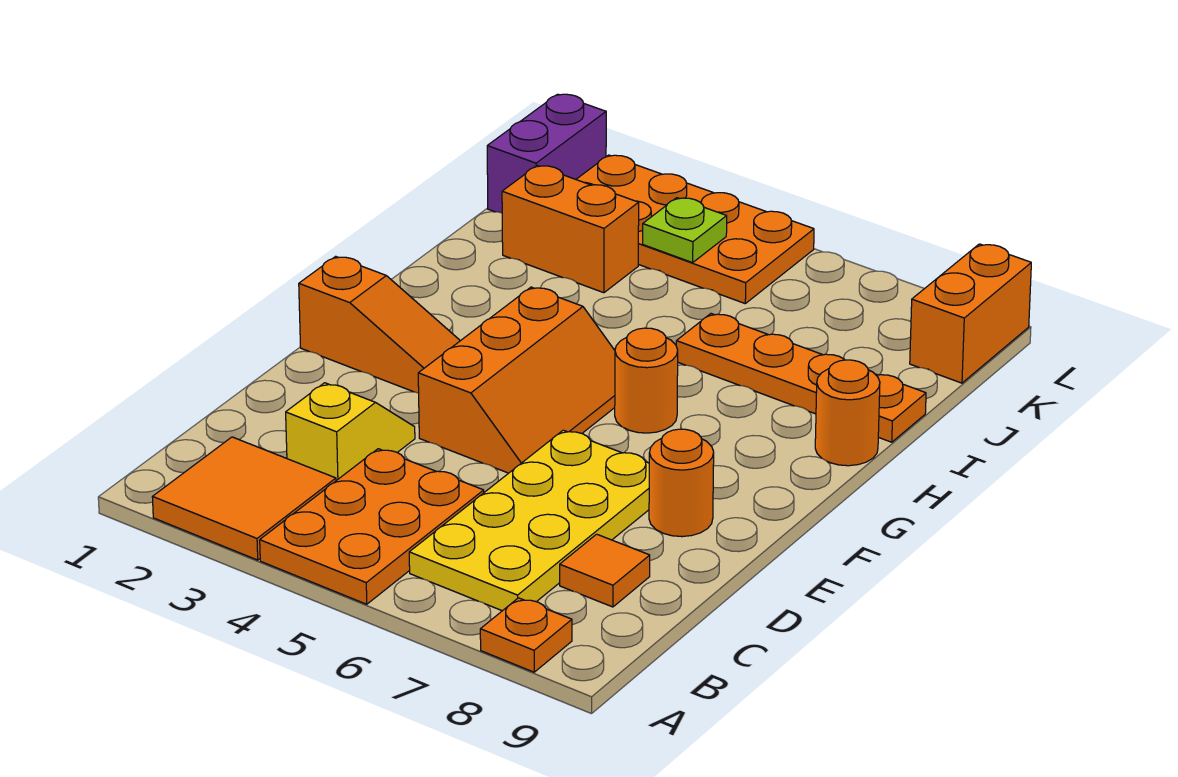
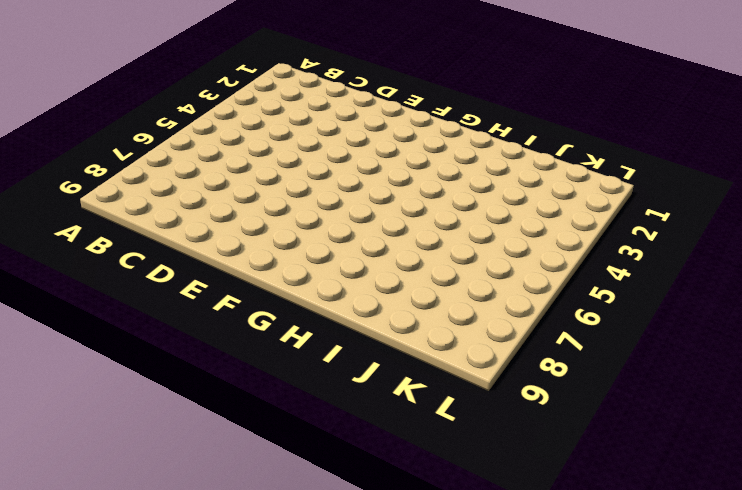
none -> orange tile A2:B3 level 1
none -> orange plate A4:C5 level 1
none -> orange plate A8 level 1

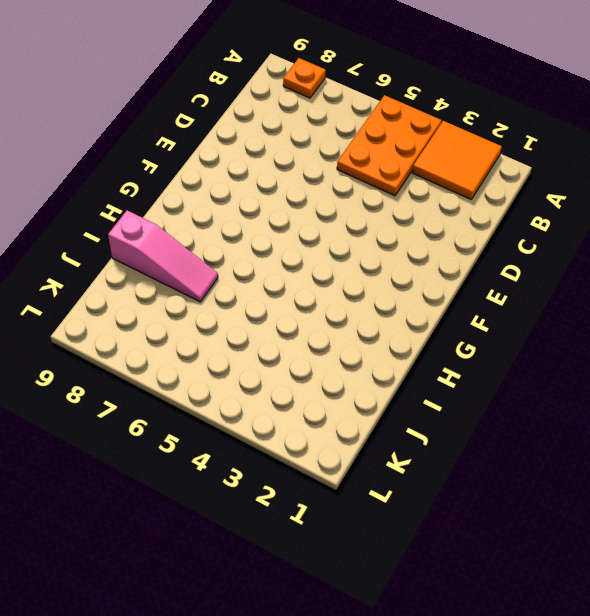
pink slope I7:I9 level 1 top 9 -> orange plate I6:I9 level 1
none -> yellow plate B6:E7 level 1
none -> yellow slope C3:D3 level 1 top C
none -> orange tile C8 level 1

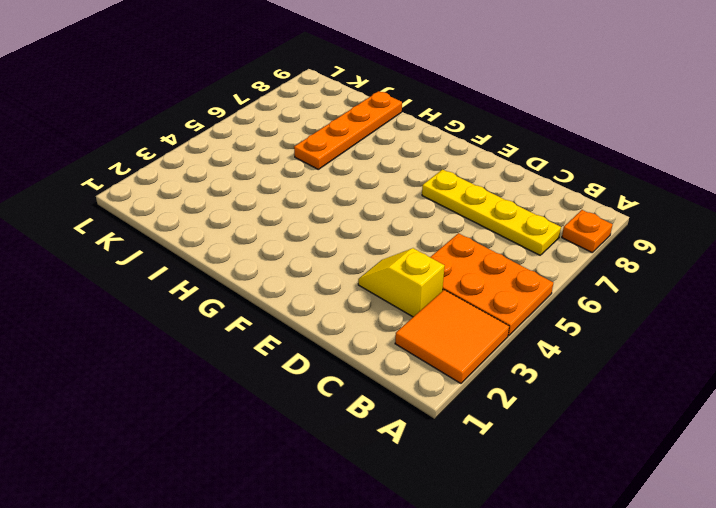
yellow plate B7:E7 level 1 -> yellow plate B6:E7 level 1
none -> orange tile C8 level 1
none -> orange slope E4:G5 level 1 top 4
none -> orange round brick E8 level 1

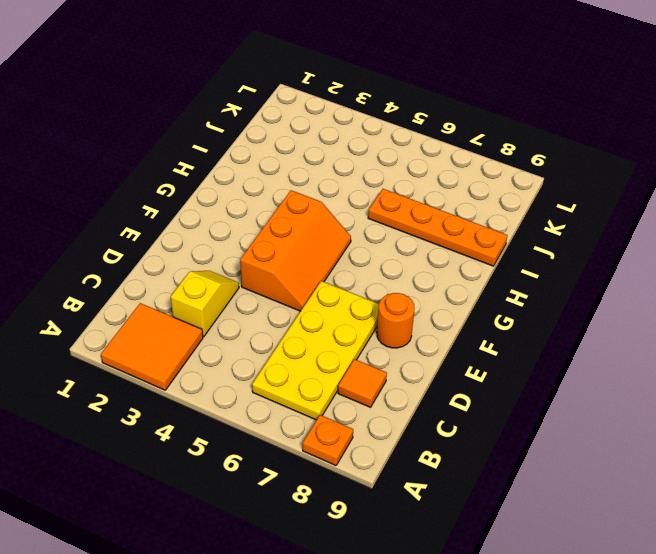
none -> orange plate A4:C5 level 1
none -> orange slope F1:F3 level 1 top 1
none -> orange round brick G6 level 1

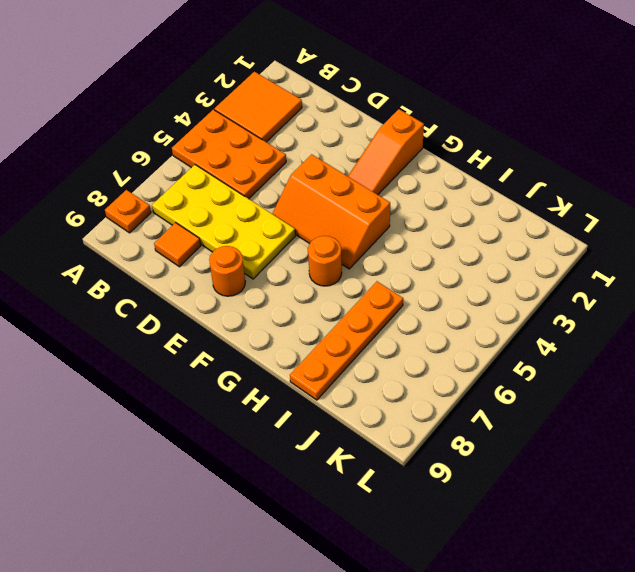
none -> yellow slope C3:D3 level 1 top C
none -> orange round brick H9 level 1
none -> orange brick J2:J3 level 1

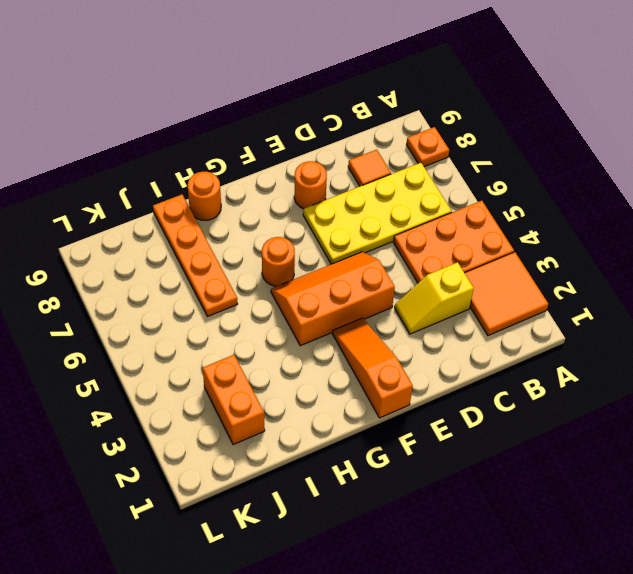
none -> purple brick K1:L1 level 1
none -> orange plate K2:L5 level 1
none -> orange brick K9:L9 level 1

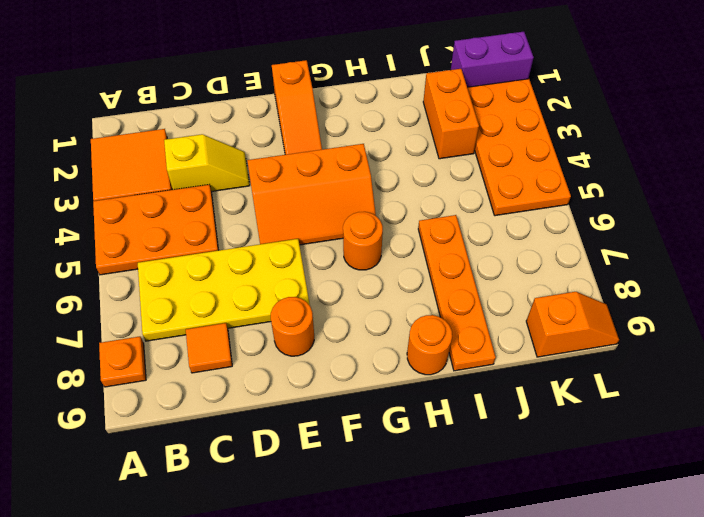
orange slope K9:L9 level 1 top K -> orange brick K9:L9 level 1
none -> lime plate K4 level 2

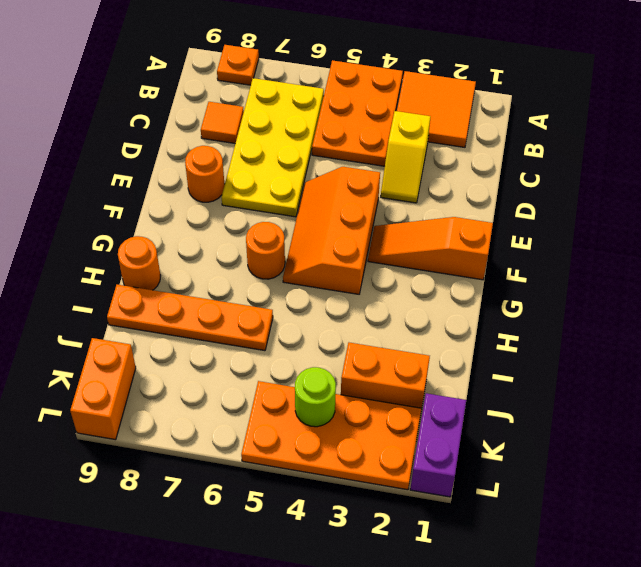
lime round brick K4 level 2 -> lime plate K4 level 2

